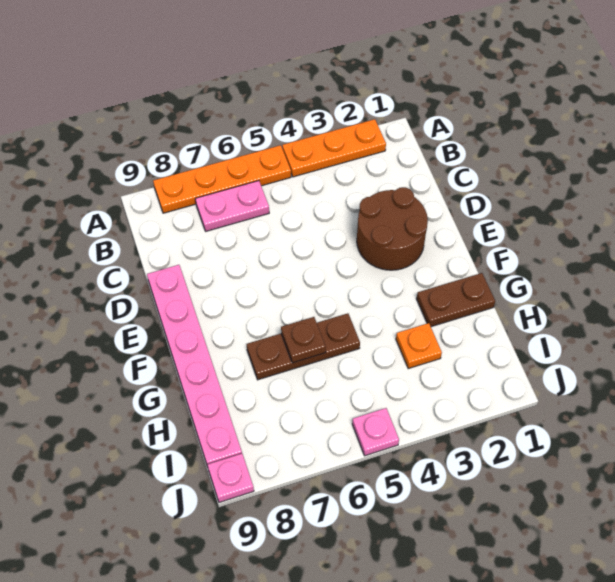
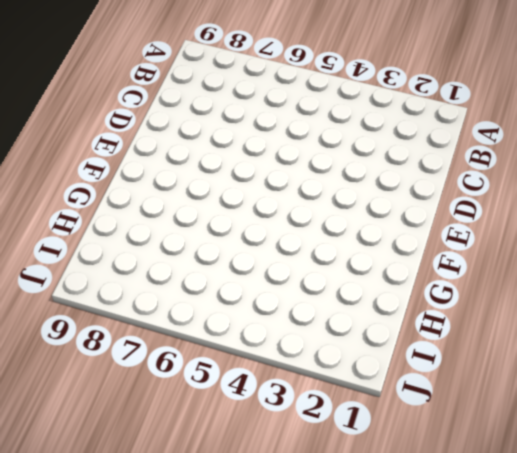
none -> orange plate A2:A4 level 1
none -> orange plate A5:A8 level 1

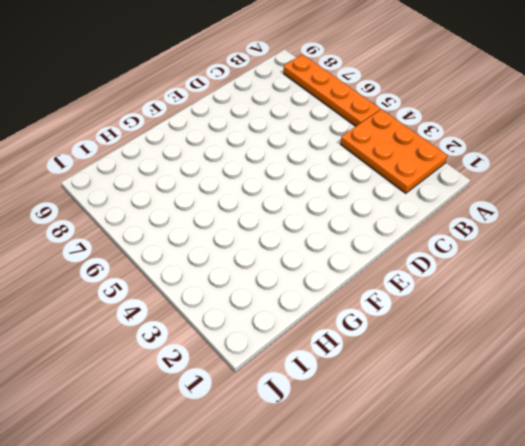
orange plate A2:B4 level 1 -> orange plate A2:A4 level 1
none -> pink plate B6:B7 level 1
none -> brown round brick D2:E3 level 1

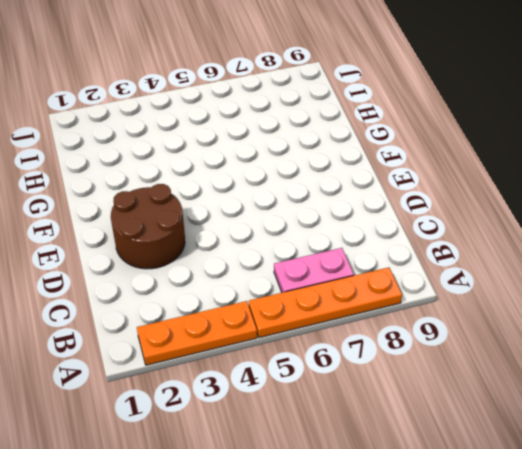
none -> pink plate D9:I9 level 1
none -> brown plate G1:G2 level 1

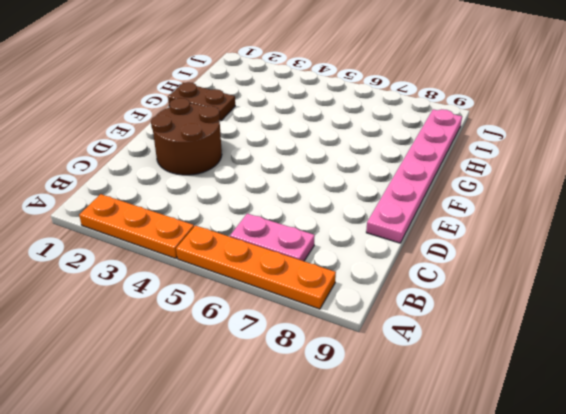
none -> brown plate G5:G7 level 1
none -> orange plate H3 level 1

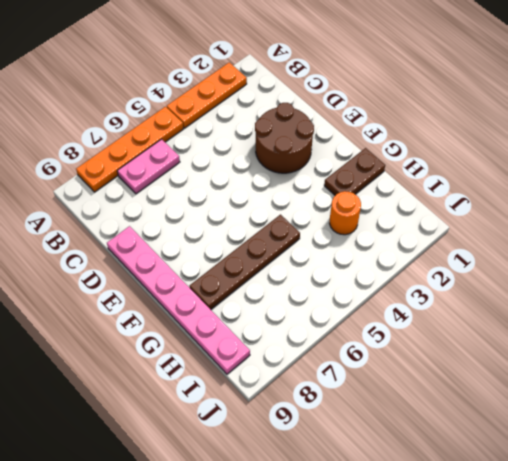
brown plate G5:G8 level 1 -> brown plate G5:G7 level 1
orange round brick H3 level 1 -> orange plate H3 level 1
none -> pink plate J5 level 1
none -> pink plate J9 level 1

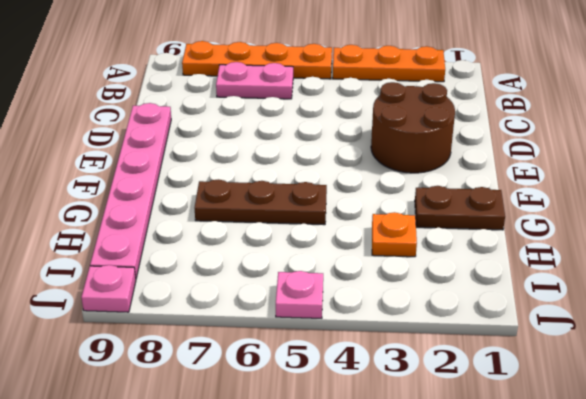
none -> brown plate G6 level 2

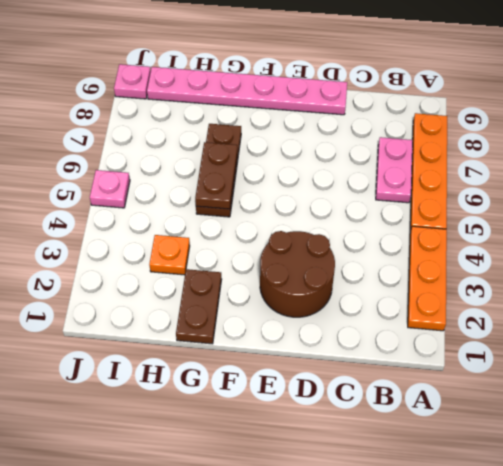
brown plate G5:G6 level 2 -> brown plate G6 level 2

